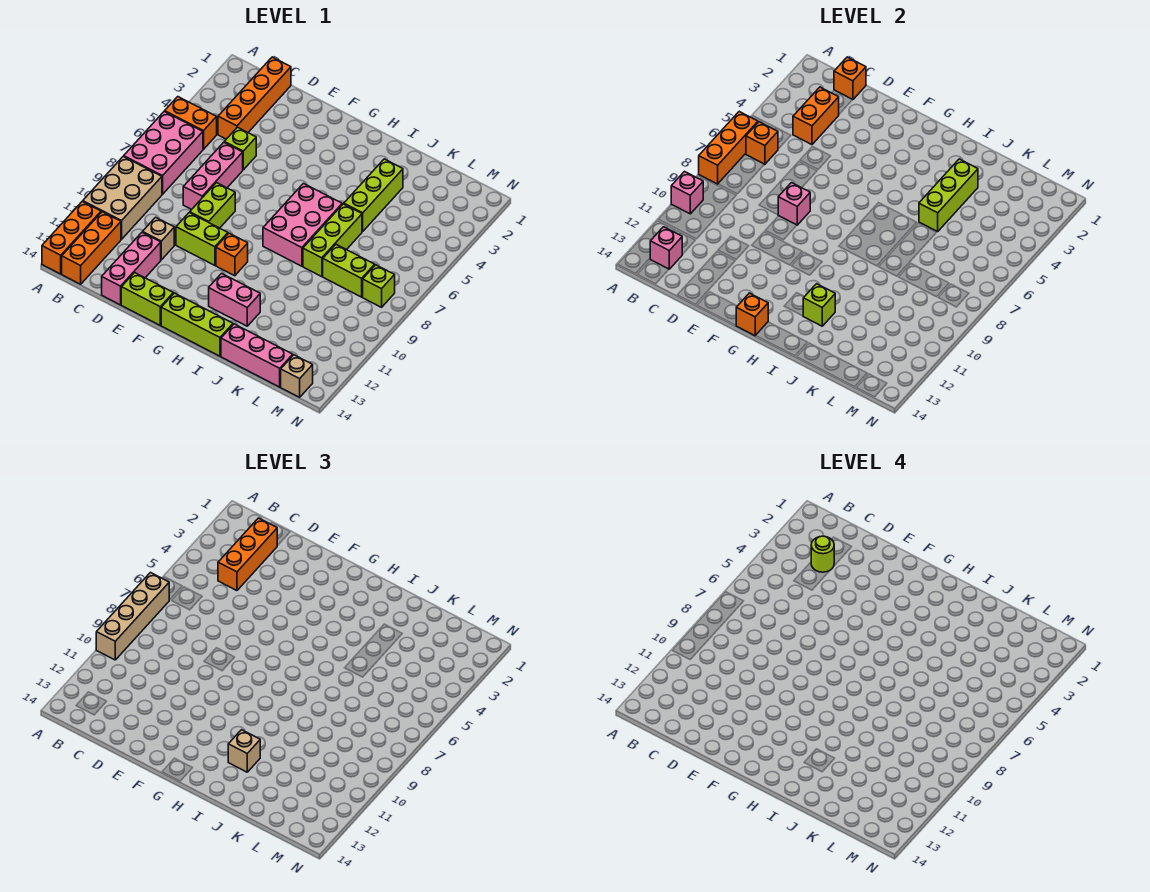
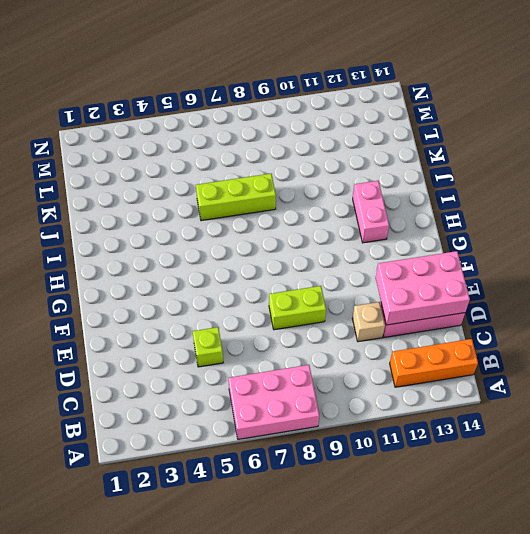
pink brick D12:E14 level 2 -> pink brick H6:I8 level 1
none -> orange brick A5:B5 level 1
none -> tan brick A9:B11 level 1
none -> orange brick A12:A14 level 1
none -> orange brick C1:C4 level 1

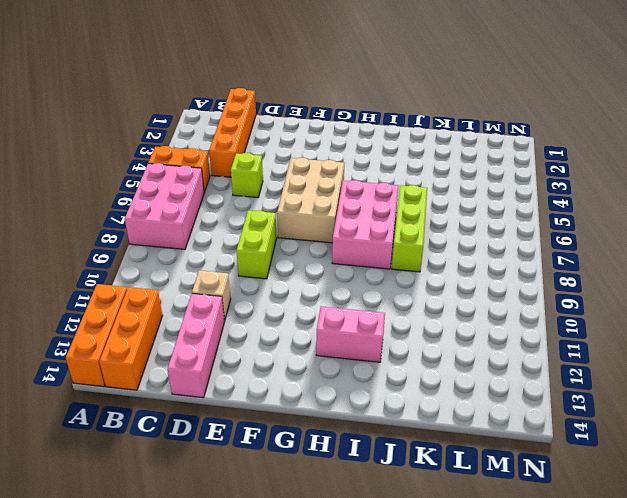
tan brick F5:G7 level 1 -> tan brick A9:B11 level 1
none -> pink brick D6:D8 level 1
none -> lime brick E10:F10 level 1
none -> lime brick E14:F14 level 1
none -> orange brick G10 level 1

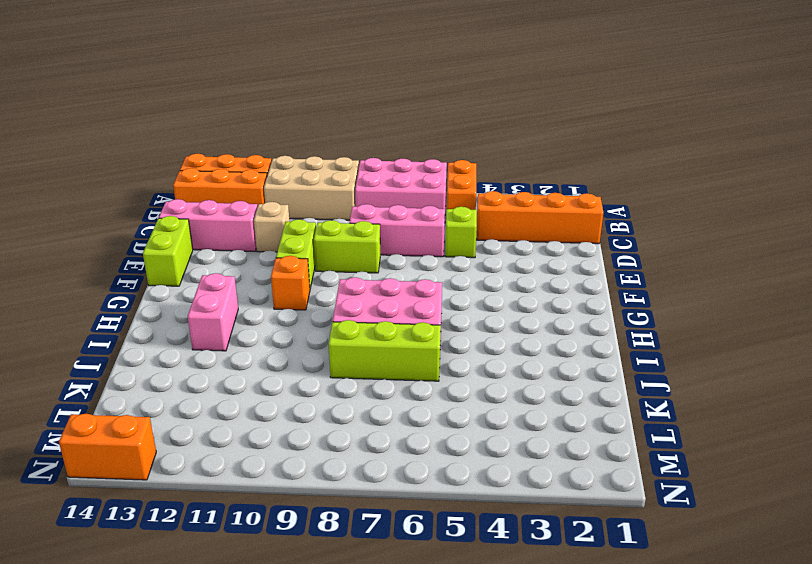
orange brick N13:N14 level 1 -> orange brick C3:C4 level 2
none -> lime brick G14:I14 level 1
none -> lime brick J3:J5 level 1
none -> pink brick J14:L14 level 1
none -> lime brick K8:L8 level 1

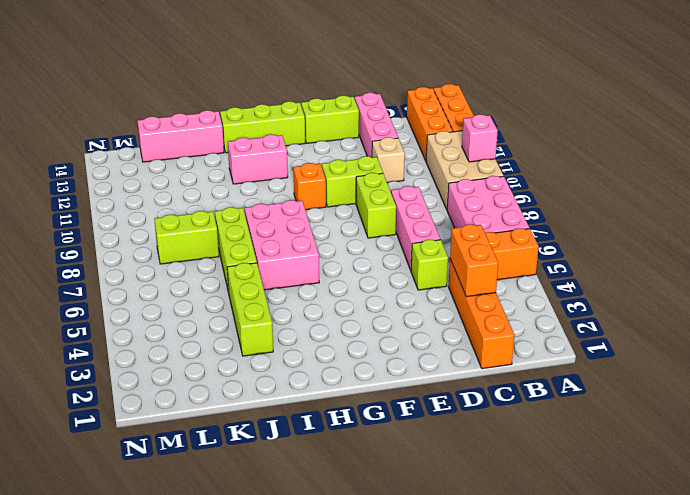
none -> lime brick M8 level 1
none -> tan brick M14 level 1
none -> orange brick A6:A8 level 2
none -> orange brick B6 level 2

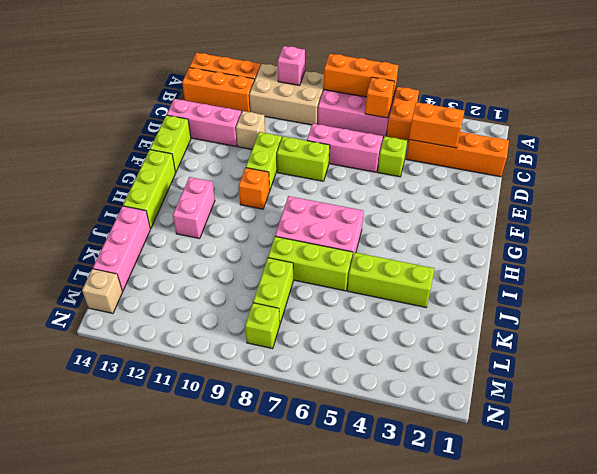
none -> pink brick B13 level 2
none -> orange brick C1 level 2
none -> pink brick E8 level 2
none -> orange brick G14 level 2

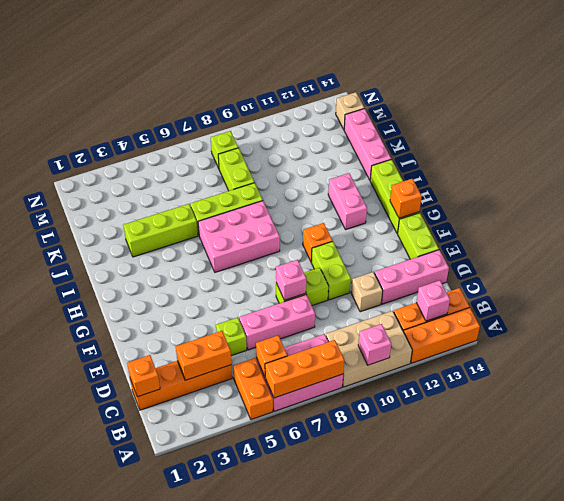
none -> lime brick I12 level 2
none -> lime brick J3:J5 level 2
none -> tan brick A7:A10 level 3
none -> orange brick C2:C4 level 3

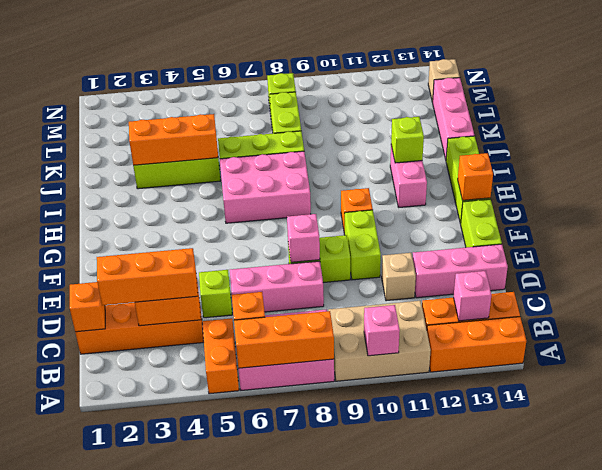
orange brick J3:J5 level 2 -> lime brick J3:J5 level 2
none -> tan brick A7:A10 level 3
none -> tan brick I12 level 3
none -> lime round brick C3 level 4

